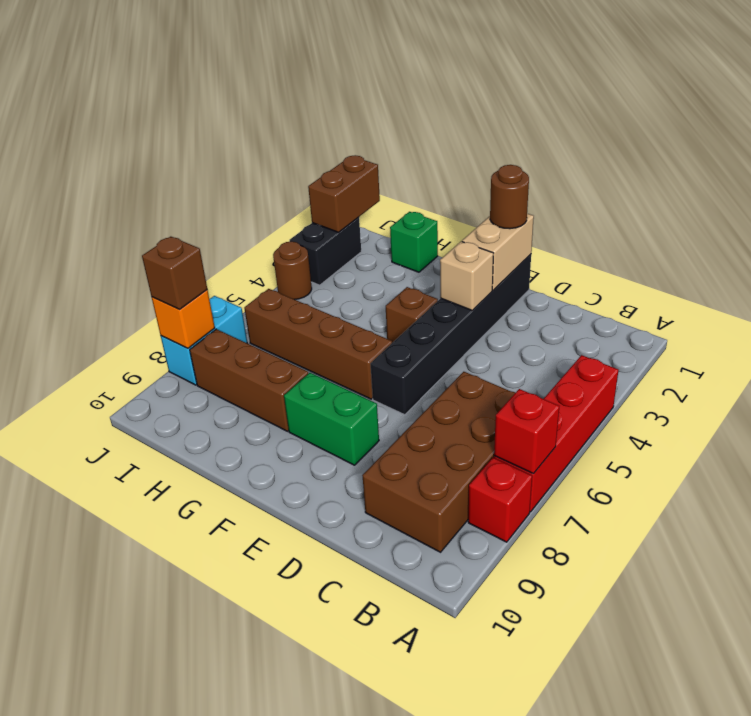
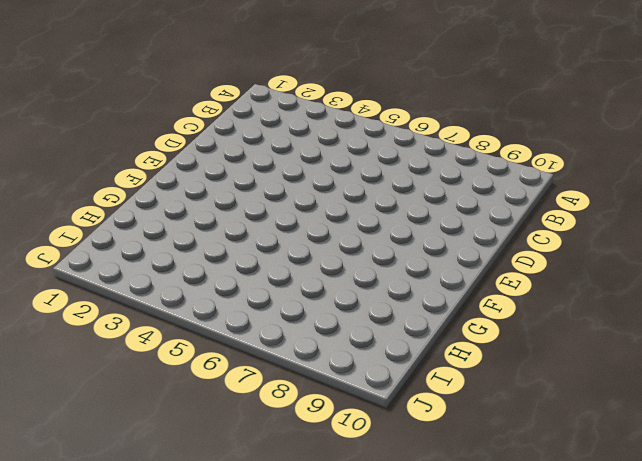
none -> red brick A4:A7 level 1
none -> red brick A8 level 1
none -> brown brick B6:C9 level 1

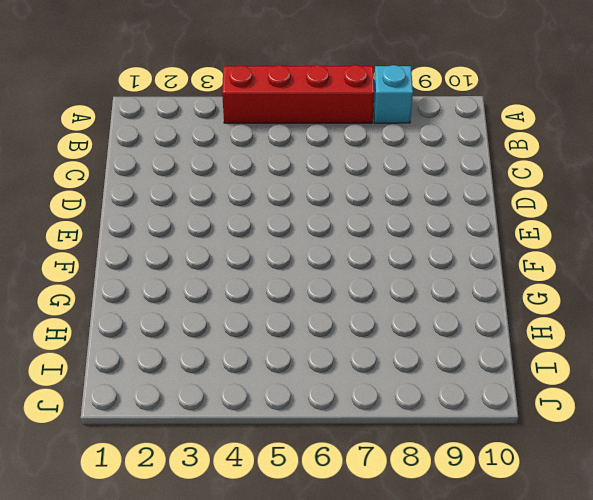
cyan brick A8 level 1 -> red brick A8 level 1
none -> brown brick B6:C9 level 1
none -> black brick E1:E6 level 1
none -> green brick E8:F8 level 1

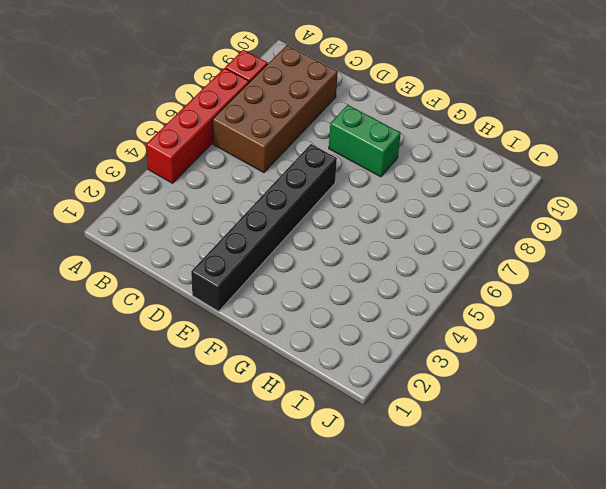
none -> brown brick F4 level 1
none -> brown brick F6:I6 level 1
none -> brown brick G8:I8 level 1

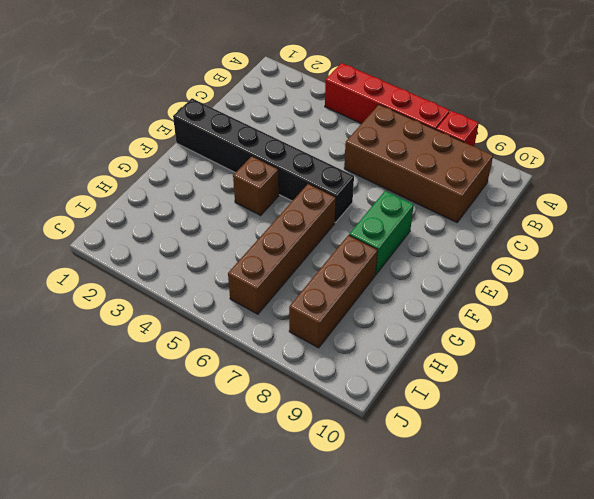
none -> green brick H1 level 1
none -> black brick J2:J3 level 1
none -> brown round brick J4 level 1

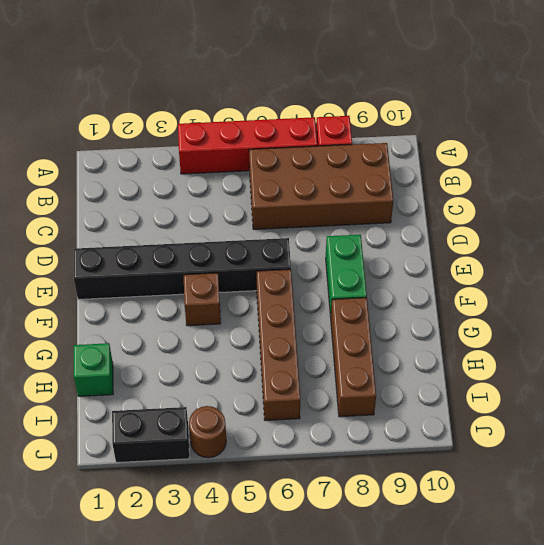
none -> cyan brick J7:J8 level 1
none -> red brick A7 level 2
none -> tan brick E1:E2 level 2

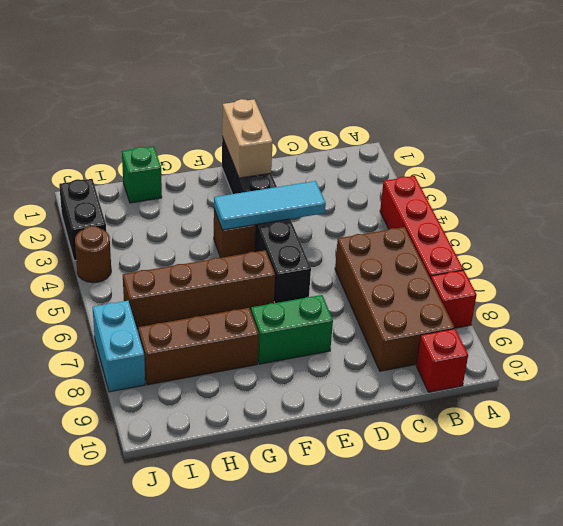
red brick B10 level 1 -> red brick A7 level 2
cyan tile D4:F4 level 2 -> none
none -> tan brick E3 level 2
none -> brown brick J1:J2 level 2
none -> orange brick J8 level 2

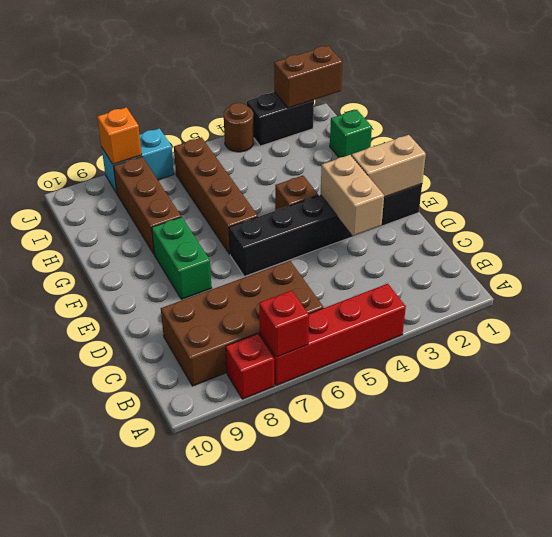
tan brick D3:E3 level 2 -> tan brick E3 level 2
none -> brown round brick E1 level 3
none -> brown brick J8 level 3

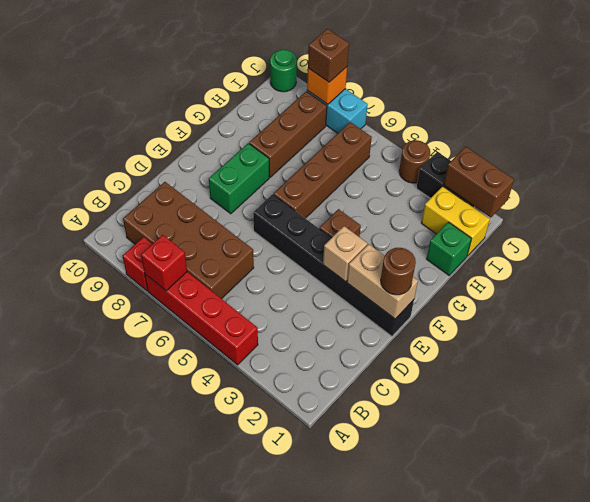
yellow brick I1:I2 level 1 -> none
green round brick J10 level 1 -> none

